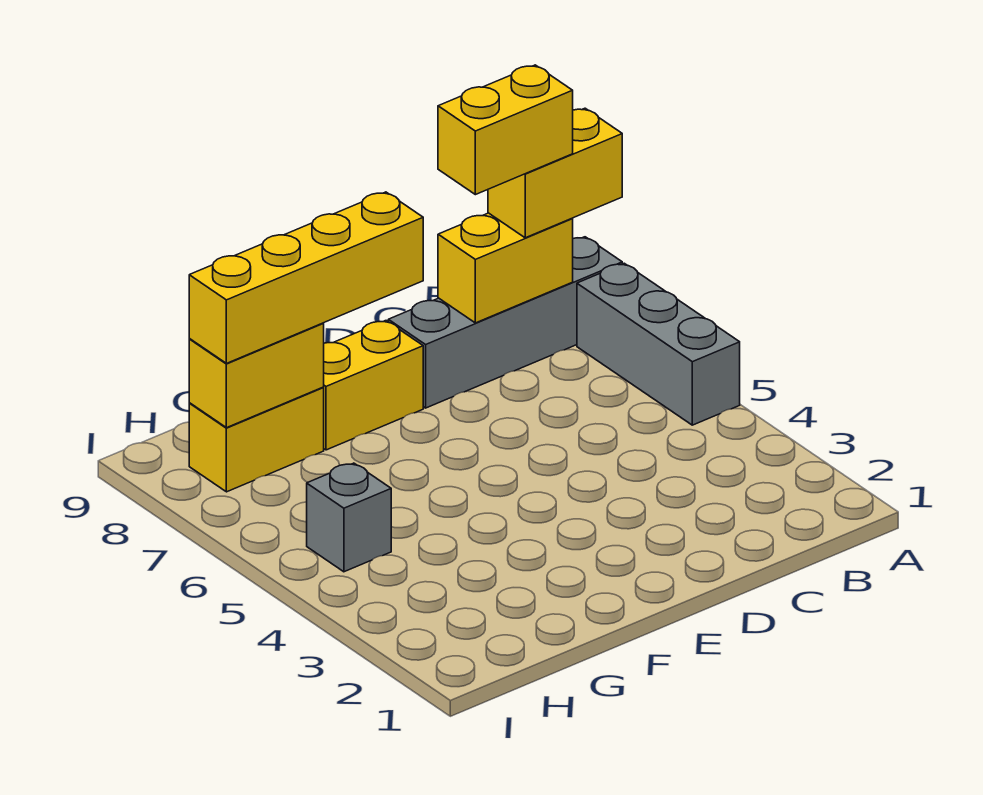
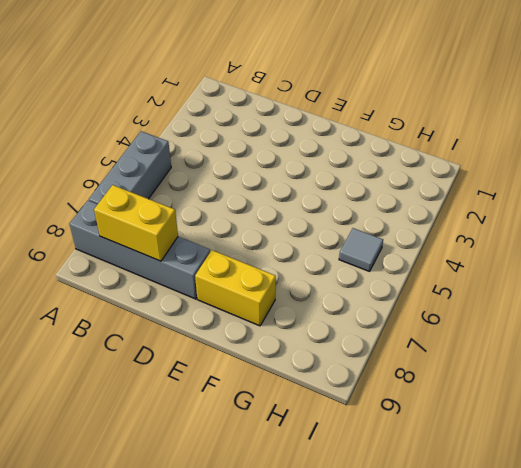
grey tile H5 level 1 -> grey brick H5 level 1
none -> yellow brick G8:H8 level 1
none -> yellow brick G8:H8 level 2

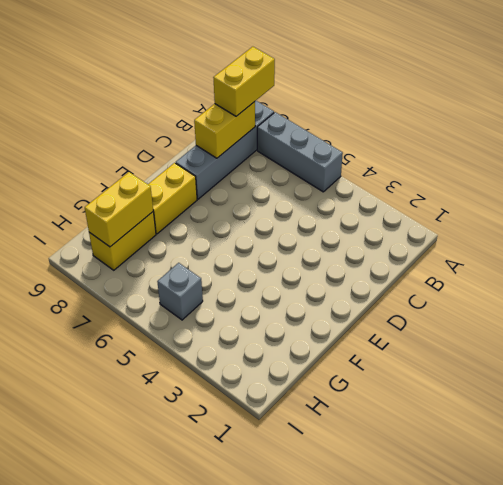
none -> yellow brick E8:H8 level 3
none -> yellow brick B8:C8 level 4

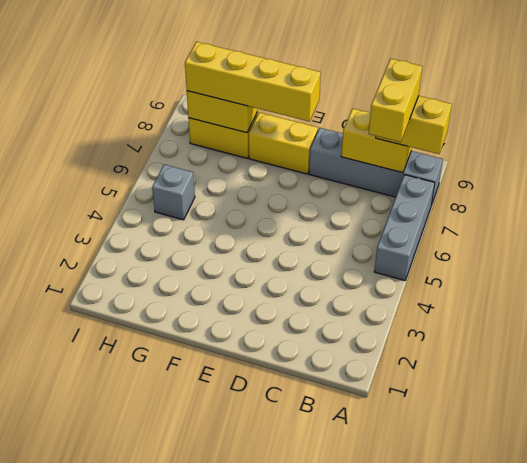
yellow brick B7:B8 level 4 -> yellow brick B8:C8 level 4

